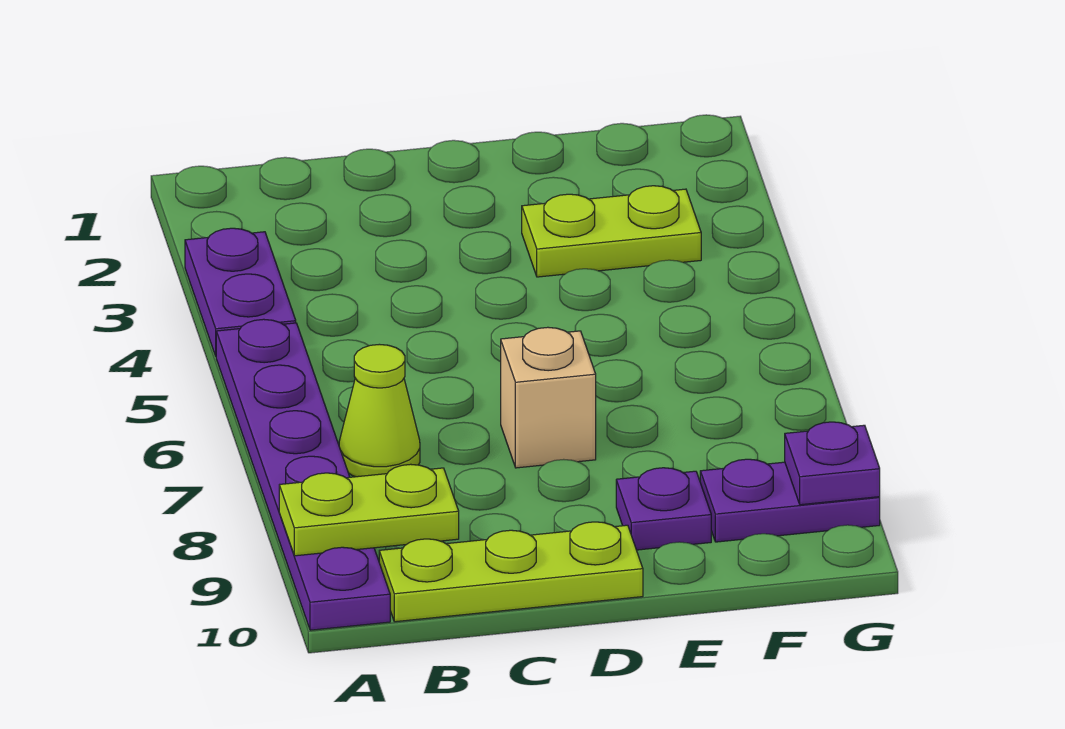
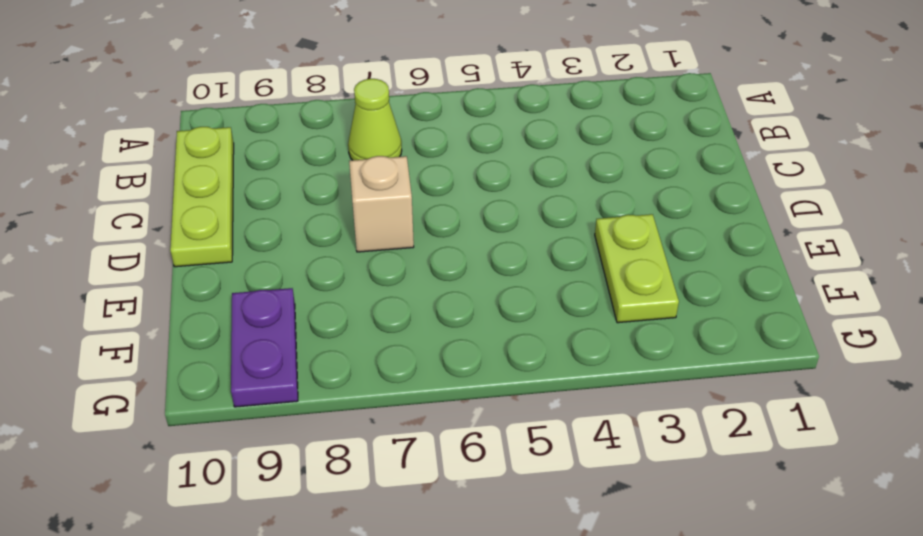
none -> purple plate A3:A4 level 1
none -> purple plate A5:A10 level 1

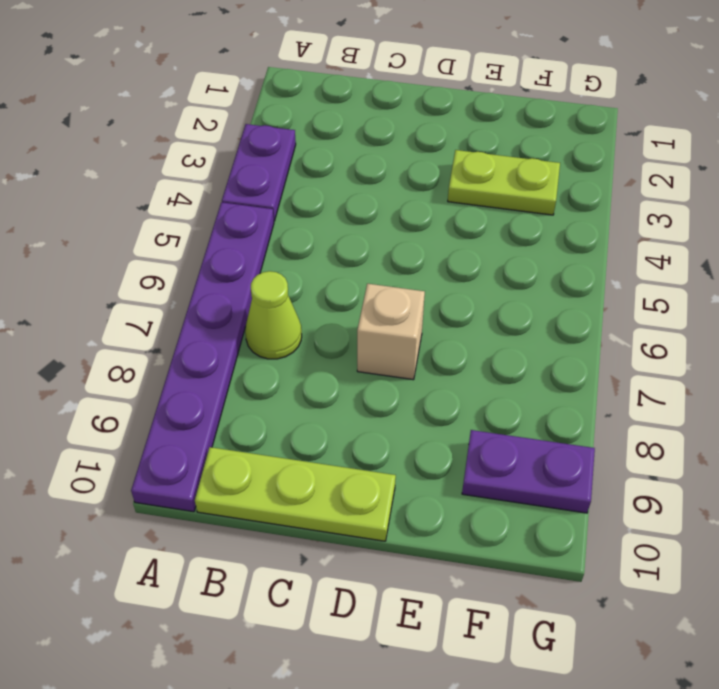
none -> purple plate E9 level 1
none -> lime plate A9:B9 level 2

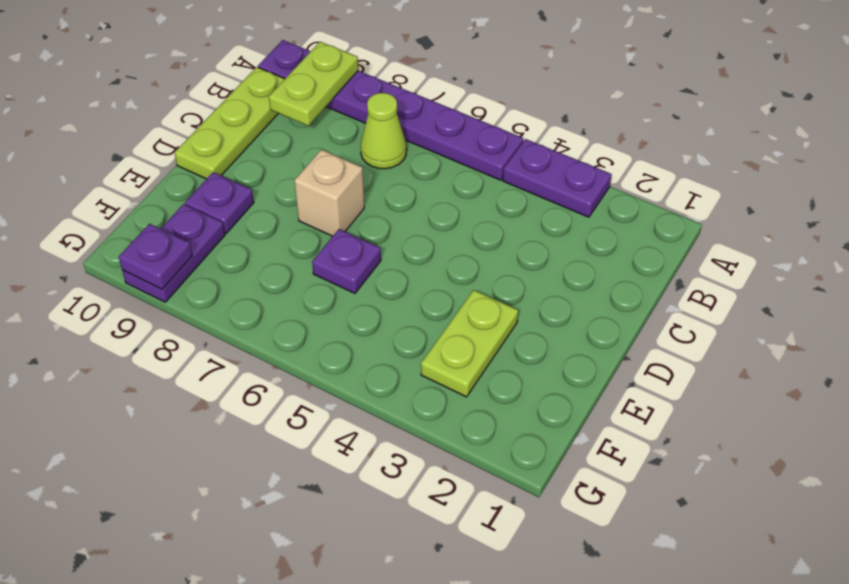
purple plate E6 level 1 -> none

